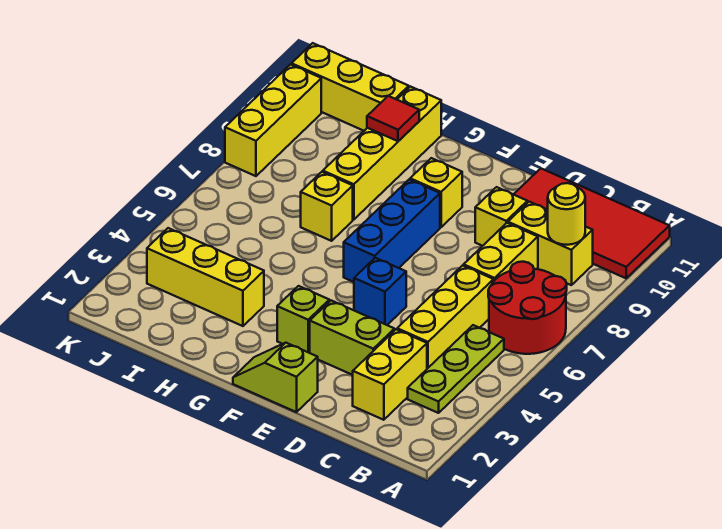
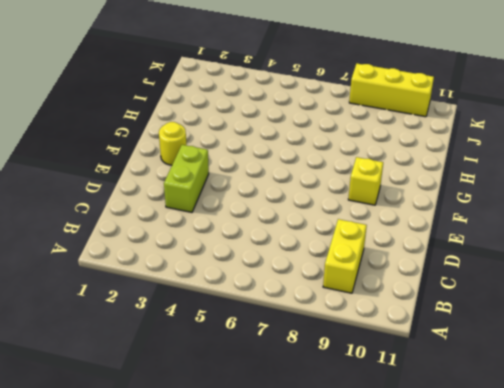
yellow round brick F2 level 1 -> yellow round brick B9 level 2
none -> red round brick A6:B7 level 1
none -> red tile A10:D11 level 1
none -> lime plate B3:B5 level 1

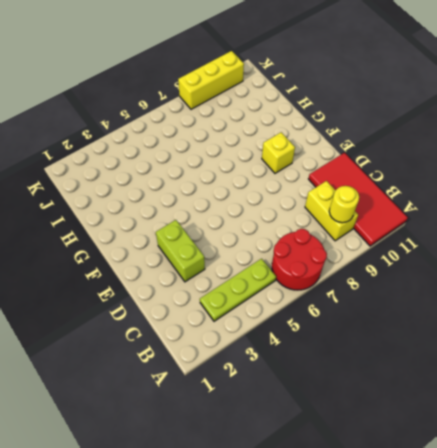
none -> yellow brick C2:C3 level 1
none -> yellow brick C4:C6 level 1
none -> yellow brick C7:C8 level 1

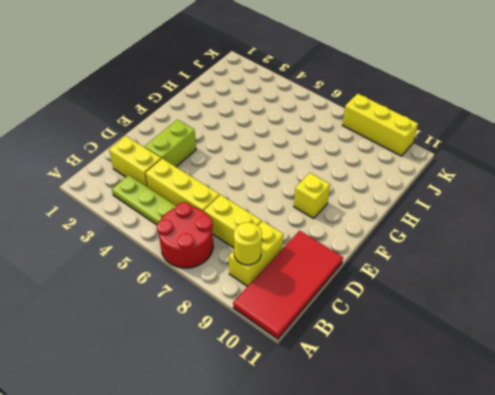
none -> yellow brick D9 level 1
none -> lime slope E1:F1 level 1 top E
none -> blue brick E5 level 1

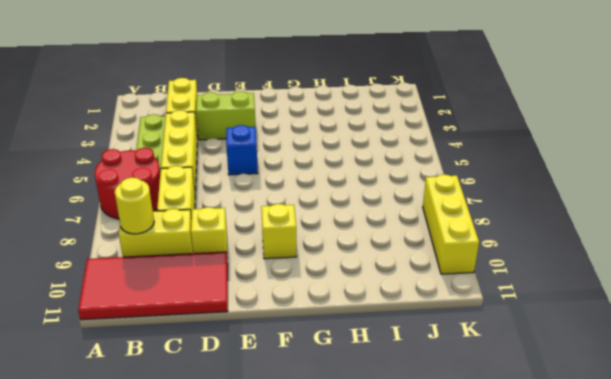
none -> lime slope E1:F1 level 1 top E
none -> lime brick F3 level 1
none -> blue brick F6:F8 level 1

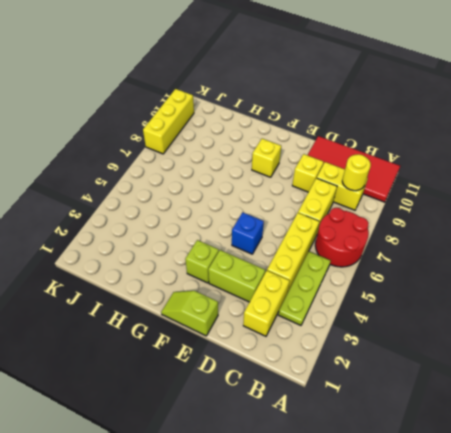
none -> blue brick F6:F8 level 1
none -> yellow brick H3:J3 level 1
none -> yellow brick H7 level 1

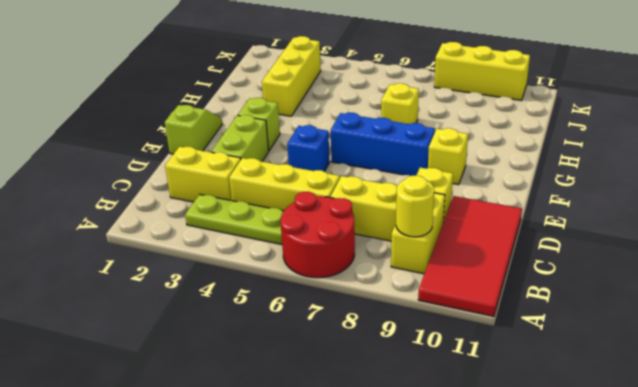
none -> yellow brick H8:H11 level 1
none -> yellow brick I11:K11 level 1
none -> red tile H10 level 2

